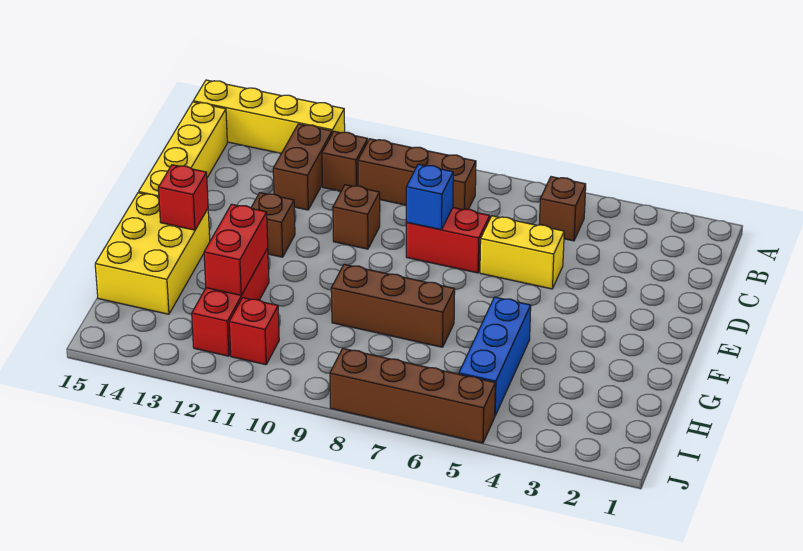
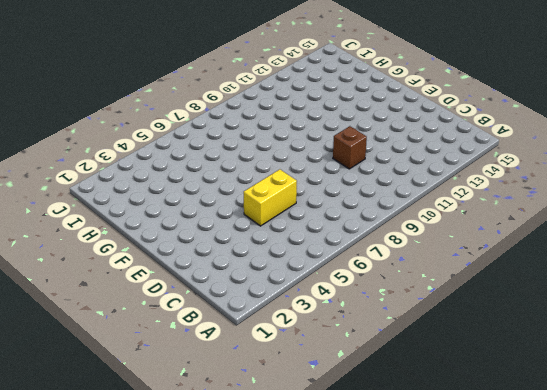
none -> yellow brick A12:A15 level 1
none -> brown brick B5 level 1
none -> brown brick B8:B10 level 1

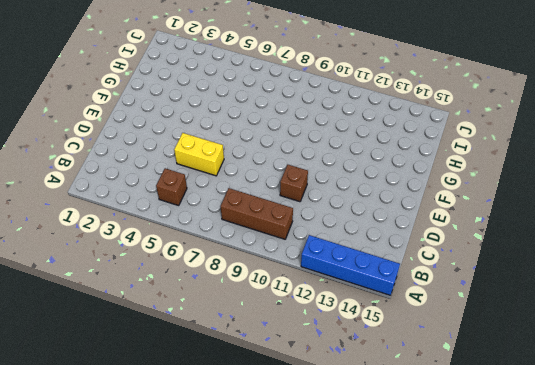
blue brick A12:A15 level 1 -> yellow brick A12:A15 level 1
none -> brown brick B11 level 1
none -> brown brick B12:C12 level 1
none -> yellow brick B15:E15 level 1

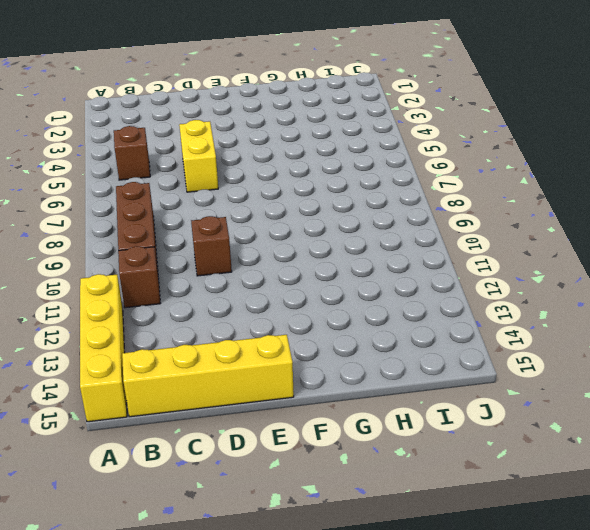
none -> brown brick B12:C12 level 1
none -> red brick D7:D8 level 1
none -> brown brick E12 level 1

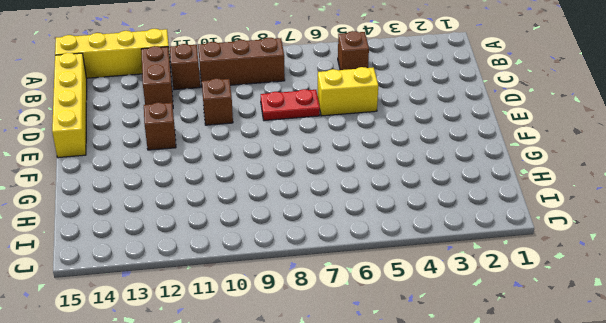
red plate D7:D8 level 1 -> red brick D7:D8 level 1
none -> yellow brick F14:H15 level 1
none -> blue brick G5:I5 level 1
none -> brown brick G7:G9 level 1

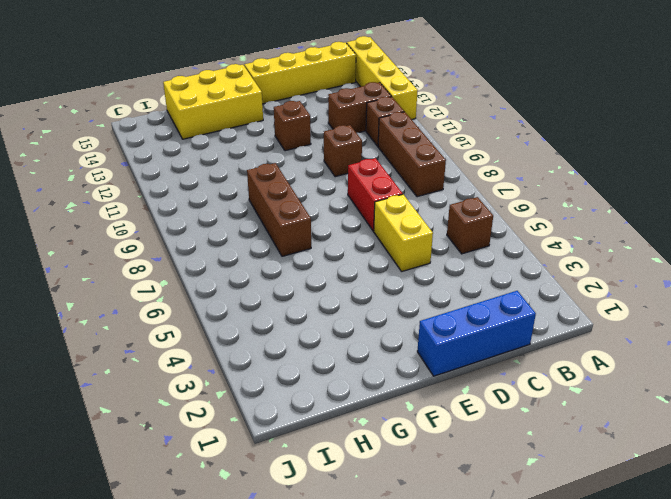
blue brick C1:E1 level 1 -> blue brick G5:I5 level 1
none -> red brick G12:I12 level 1
none -> red brick I11 level 1
none -> brown brick J5:J8 level 1

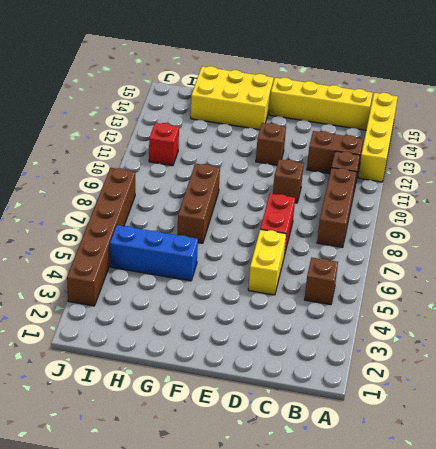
brown brick J3:J8 level 1 -> brown brick J5:J8 level 1
none -> red brick G12:I12 level 1
none -> blue brick D8 level 2
none -> red brick F14 level 2

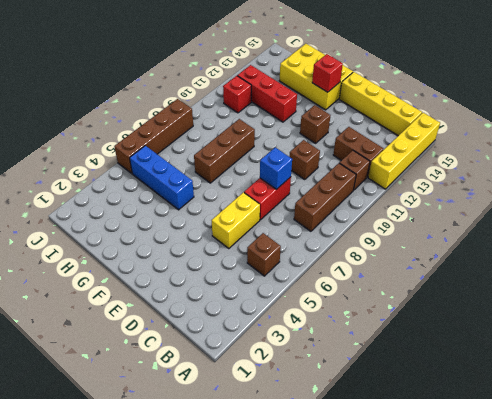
none -> red brick G12:H12 level 2

